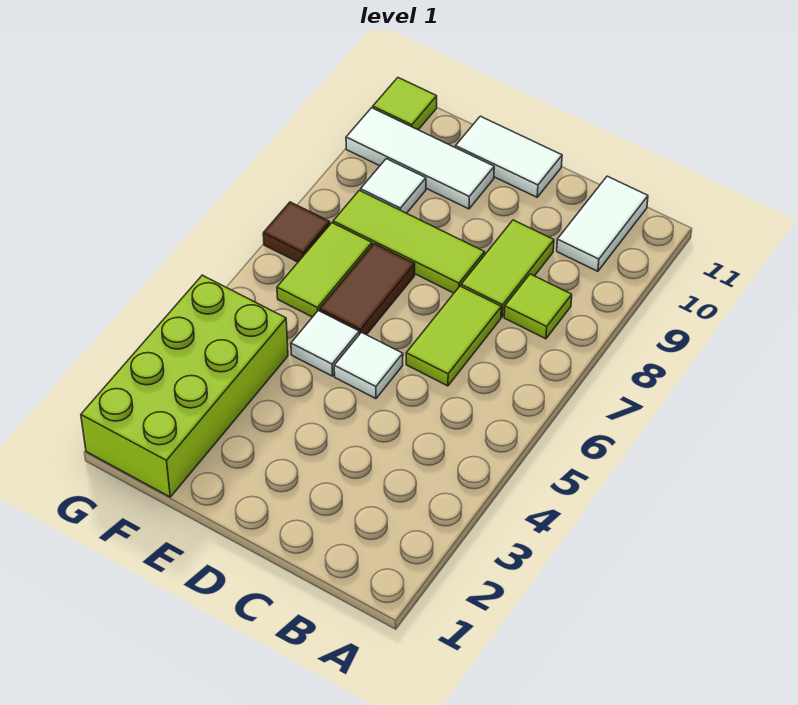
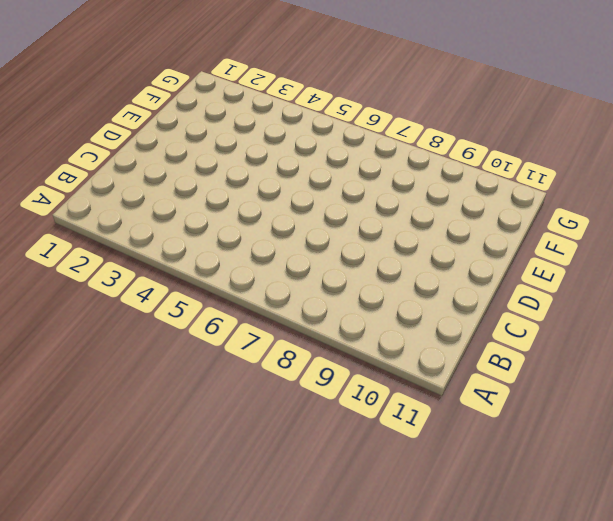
none -> lime tile B8 level 1
none -> white tile B10:B11 level 1
none -> lime tile C6:C7 level 1

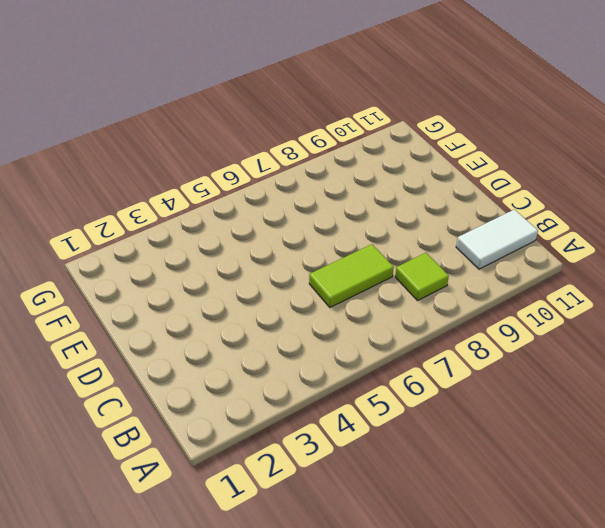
none -> lime tile C8:C9 level 1
none -> white tile D5 level 1
none -> lime tile D8:F8 level 1

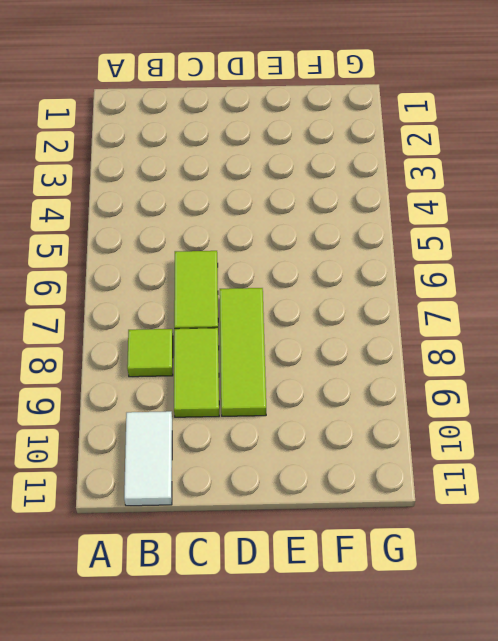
lime tile D7:D9 level 1 -> lime tile D8:F8 level 1
none -> white tile D5 level 1
none -> white tile D11:E11 level 1
none -> white tile E5 level 1

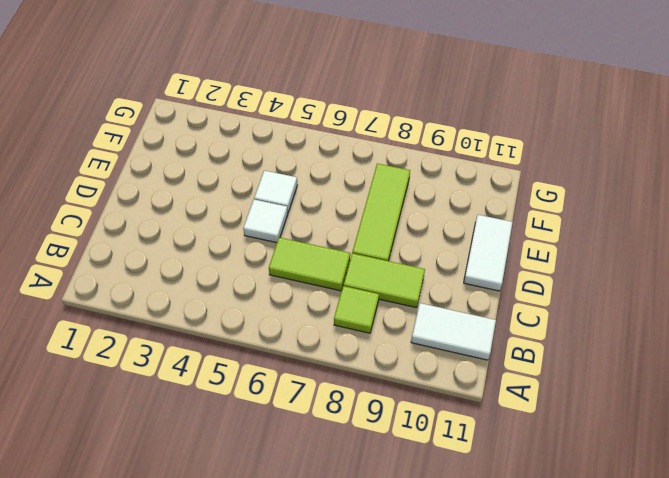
none -> brown tile E6:E7 level 1
none -> white tile E10:G10 level 1
none -> lime brick F1:G4 level 1

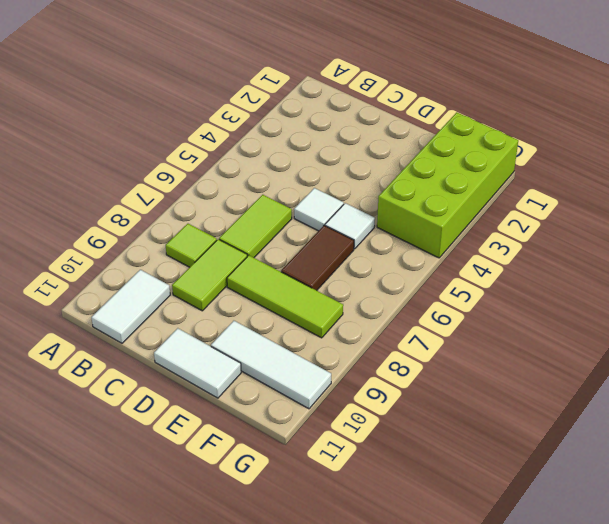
none -> lime tile F6:F7 level 1
none -> white tile F9 level 1
none -> brown tile G7 level 1

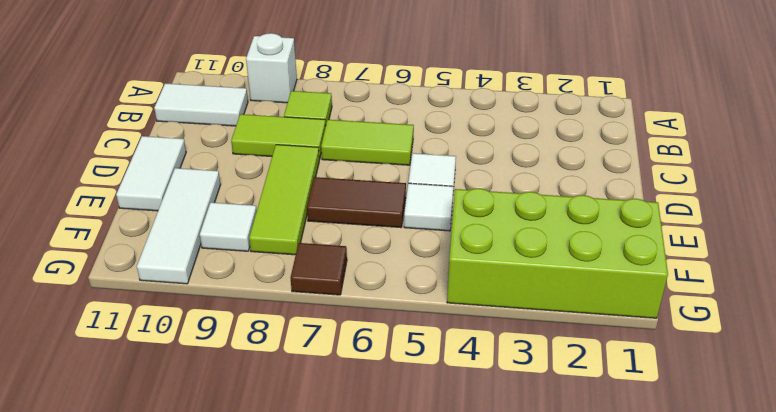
white brick A9 level 1 -> none
none -> lime tile F6:F7 level 1
none -> lime tile G11 level 1

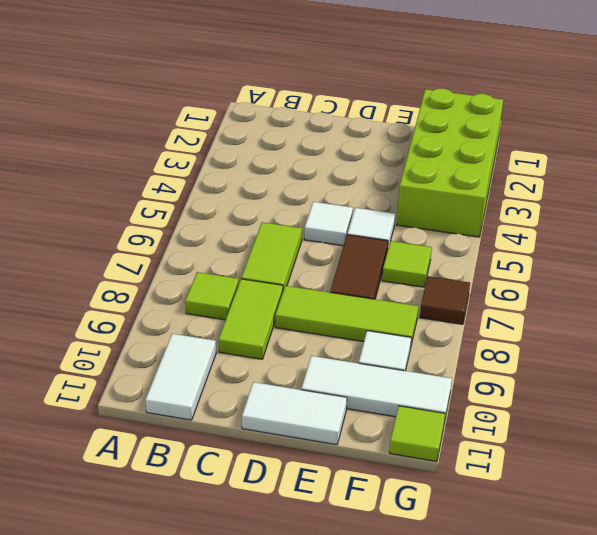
lime tile F6 level 1 -> lime tile F6:F7 level 1

